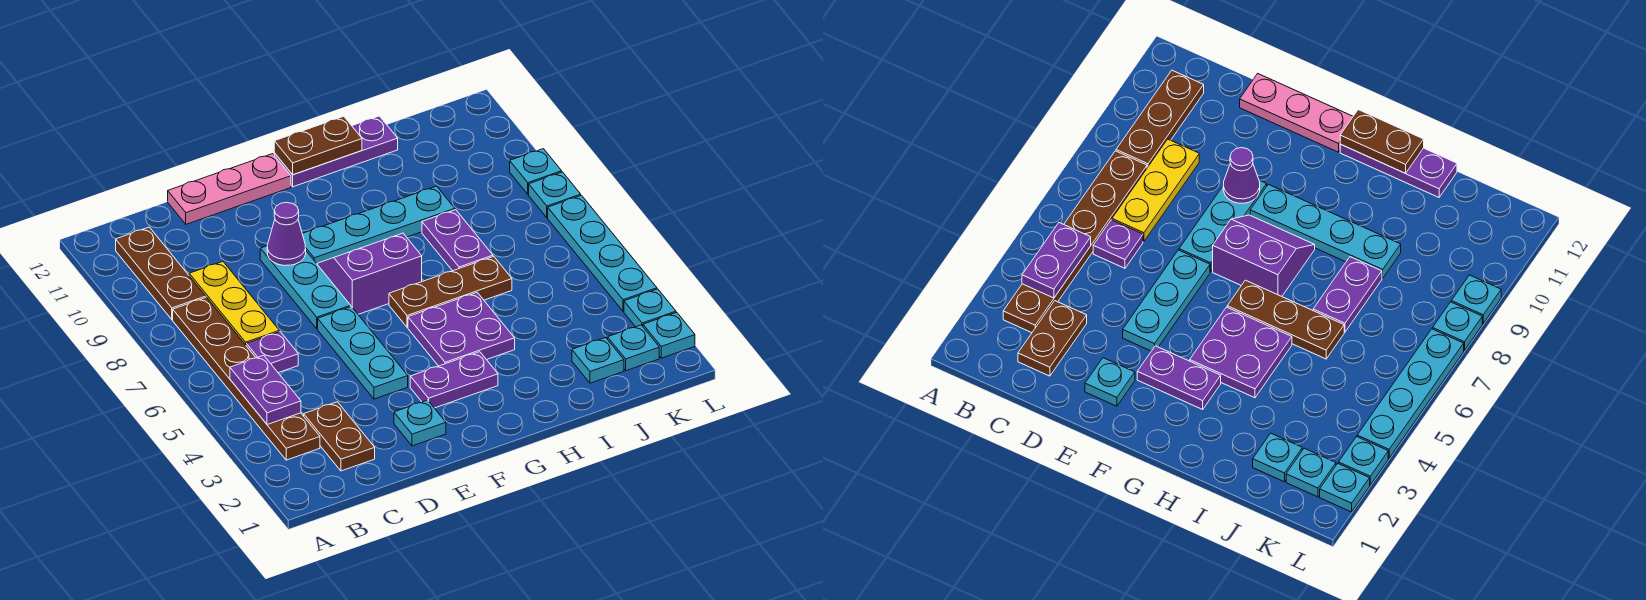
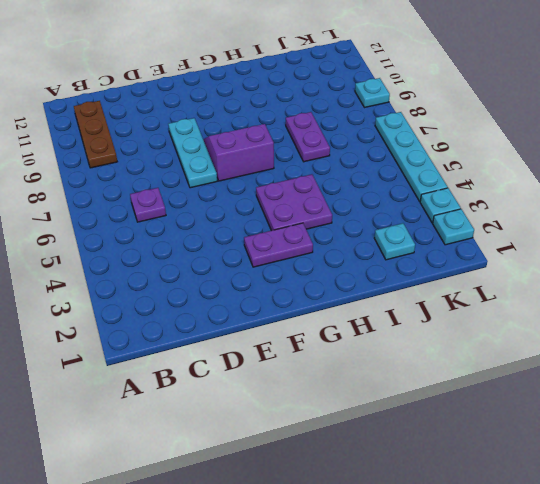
none -> brown plate B3:B8 level 1
none -> brown plate C2:C3 level 1
none -> yellow plate C7:C9 level 1

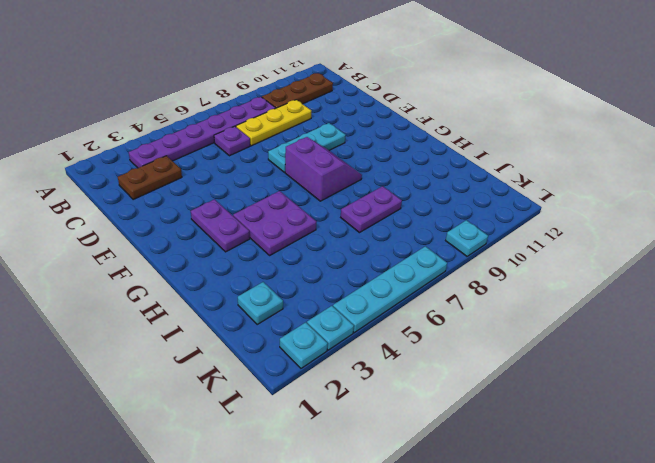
purple plate B3:B8 level 1 -> brown plate B3:B8 level 1
none -> pink plate D12:F12 level 1
none -> cyan plate E2 level 1
none -> cyan plate E4:E6 level 1

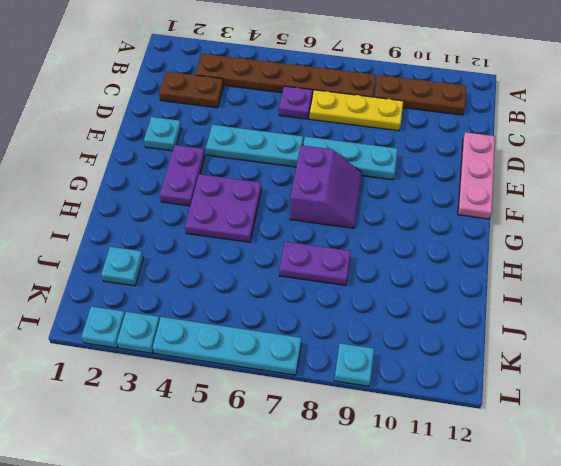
none -> cyan plate F9:I9 level 1
none -> brown plate G6:I6 level 1
none -> purple plate G12:I12 level 1

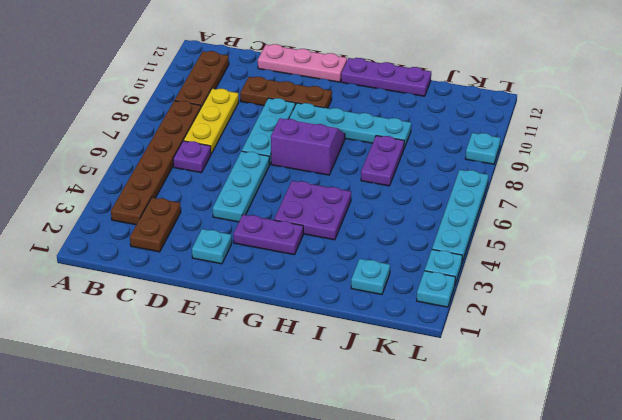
brown plate D10:F10 level 1 -> brown plate G6:I6 level 1
none -> cyan plate K2 level 1
none -> cyan plate L8 level 1
none -> purple plate B4:B5 level 2

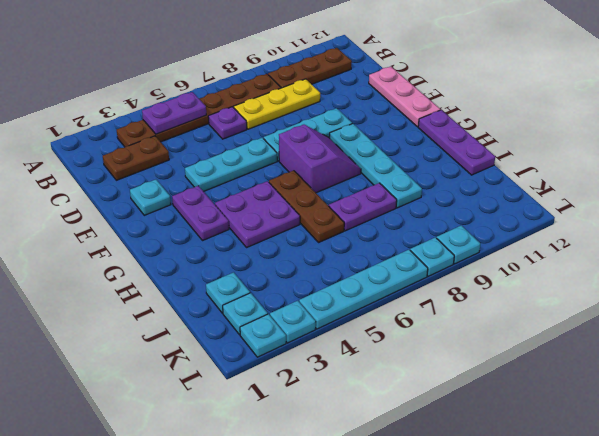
none -> purple cone E9 level 2
none -> brown plate G12:H12 level 2

